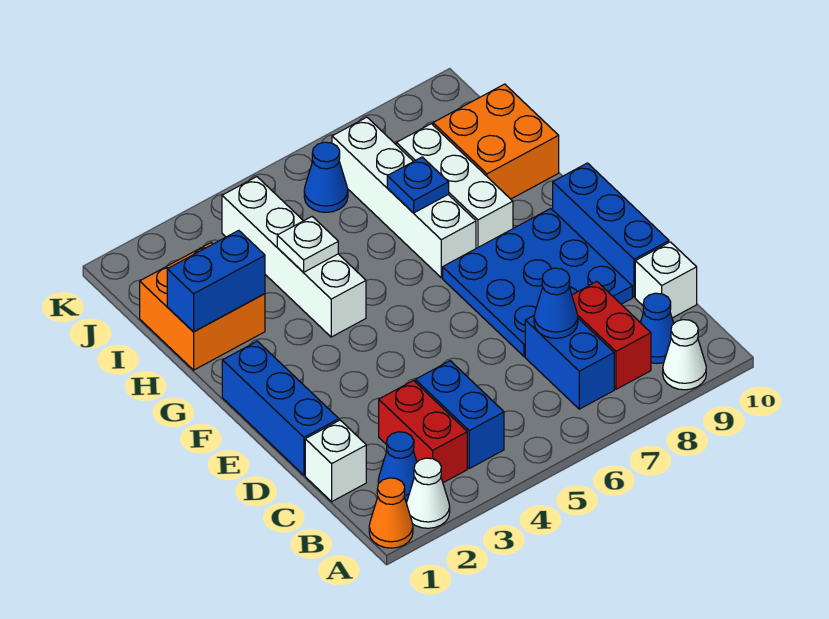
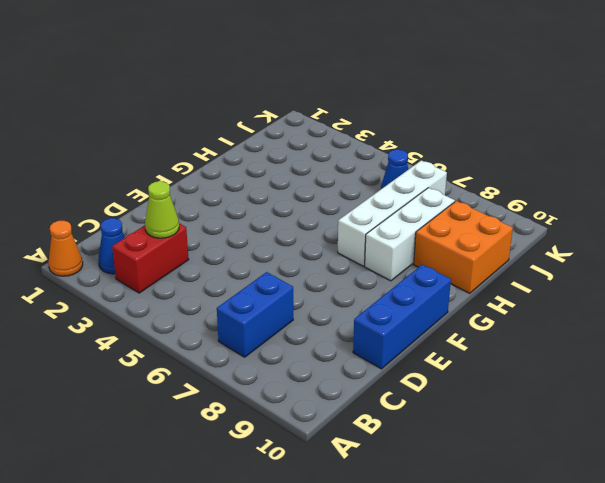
lime cone C3 level 2 -> none
none -> white cone A2 level 1
none -> white cone A9 level 1
none -> blue brick B4:C4 level 1

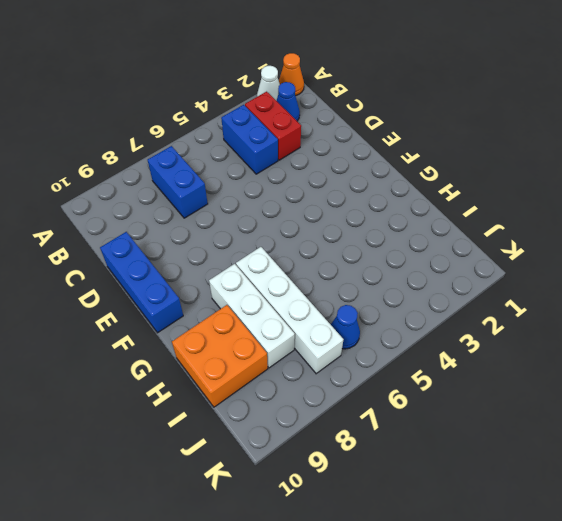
none -> white cone A9 level 1
none -> red brick B8:C8 level 1
none -> blue cone B9 level 1

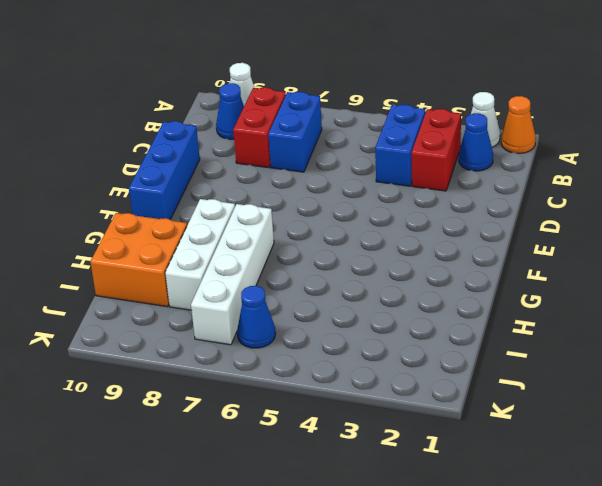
none -> white brick C1 level 1
none -> white brick C10 level 1
none -> blue brick D1:F1 level 1

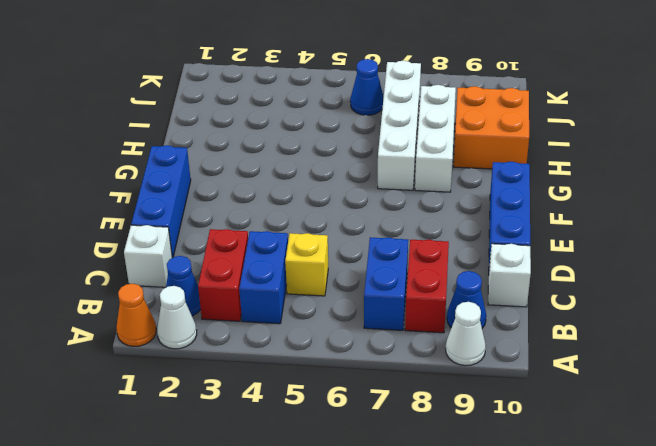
yellow brick C5 level 1 -> none
none -> blue plate D7:F9 level 1
none -> white brick G4:J4 level 1
none -> orange brick H1:I2 level 1

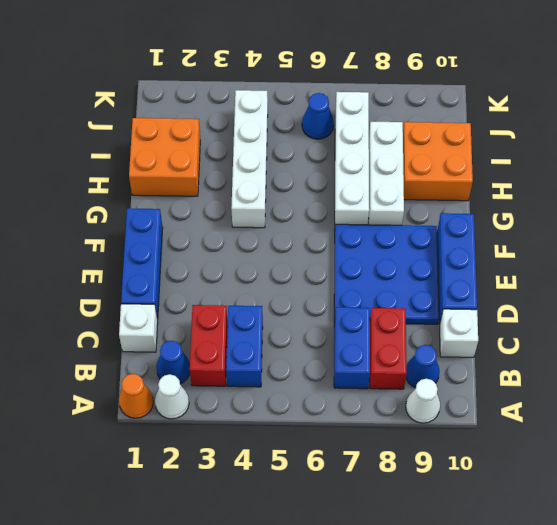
none -> blue cone C7 level 2
none -> blue brick H1:H2 level 2
none -> white plate H4 level 2

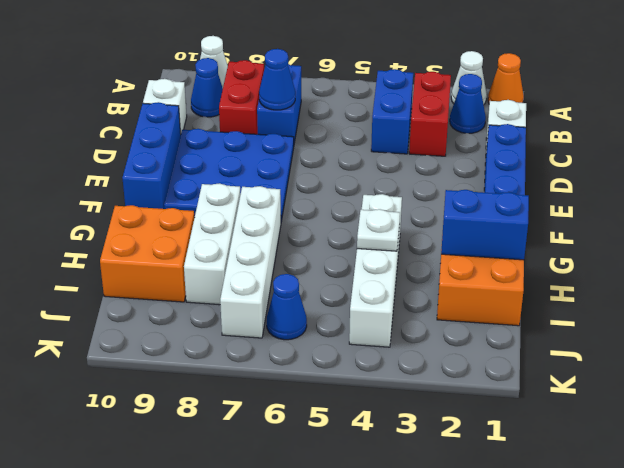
none -> blue plate H7 level 2

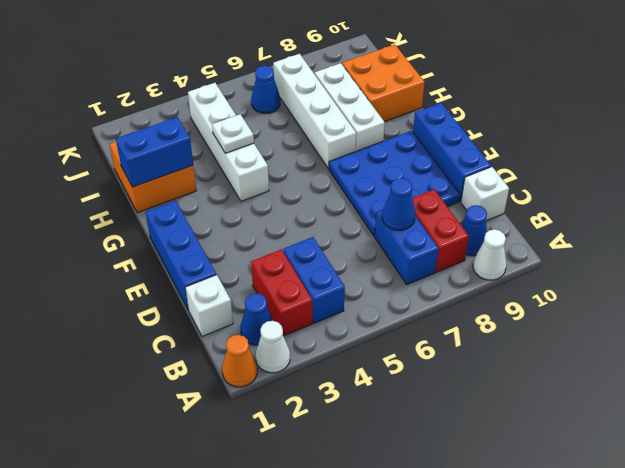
none -> blue plate H7 level 2

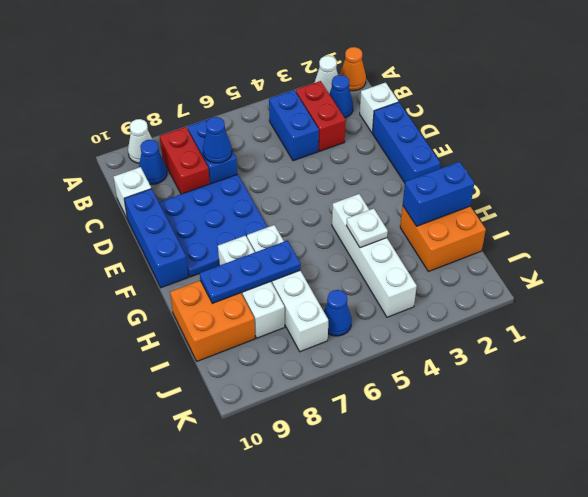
blue plate H7:H9 level 2 -> blue plate H7 level 2

